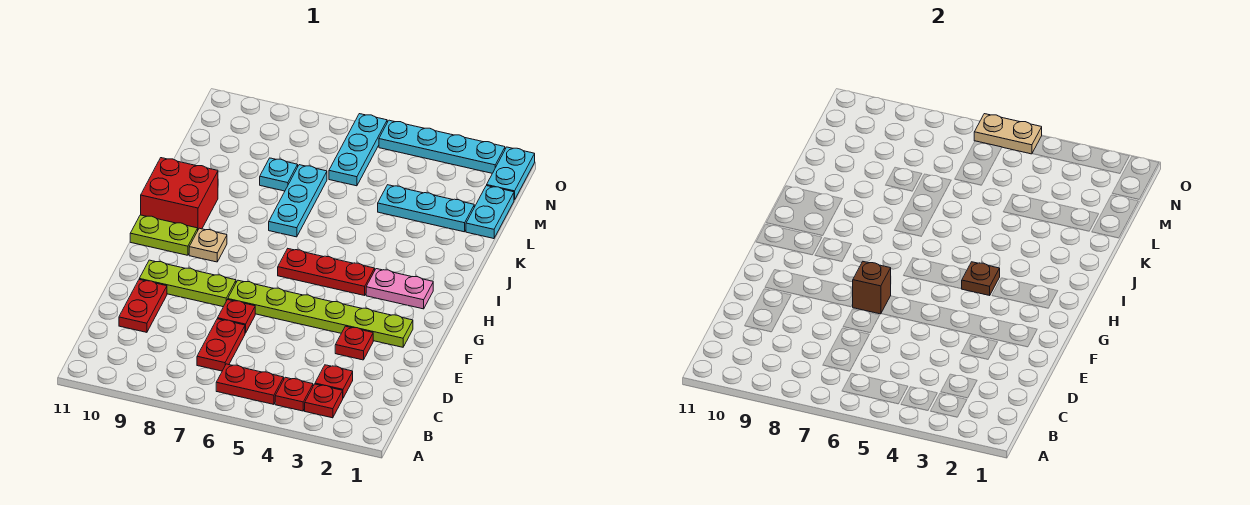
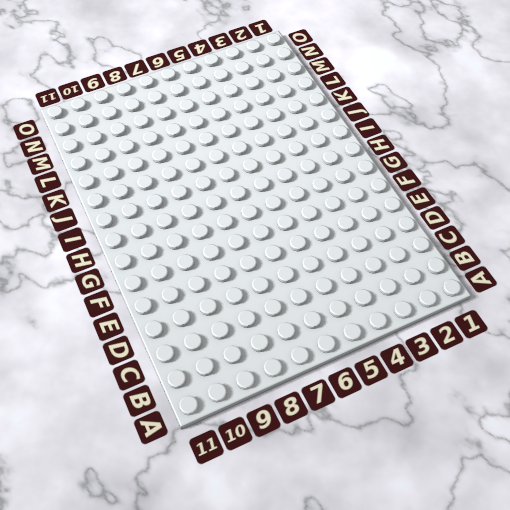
none -> red plate B3 level 1
none -> red plate B4 level 1
none -> red plate B5:B6 level 1

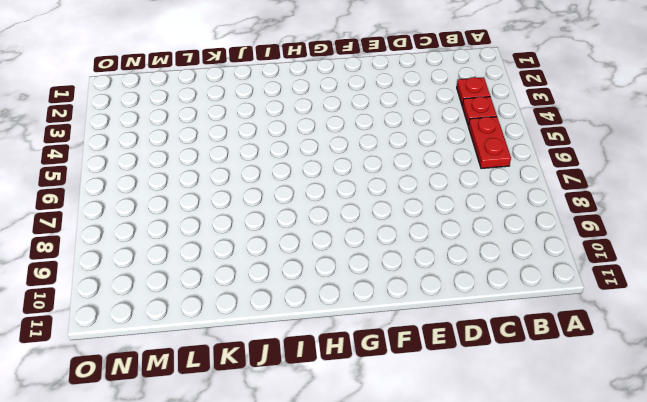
none -> red plate C3 level 1
none -> red plate C7:D7 level 1
none -> red plate D10:E10 level 1

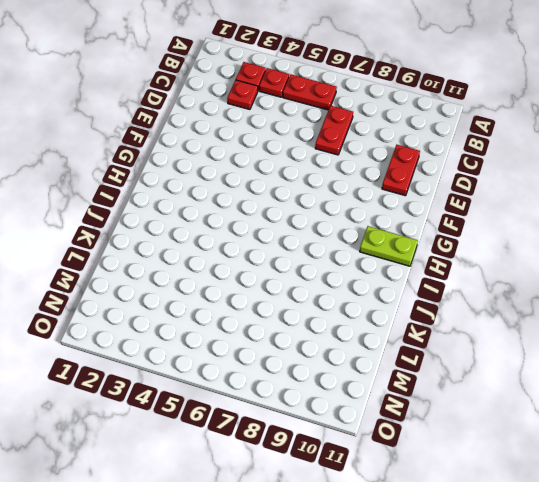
none -> red plate E3 level 1
none -> red plate E7 level 1
none -> lime plate F2:F7 level 1

